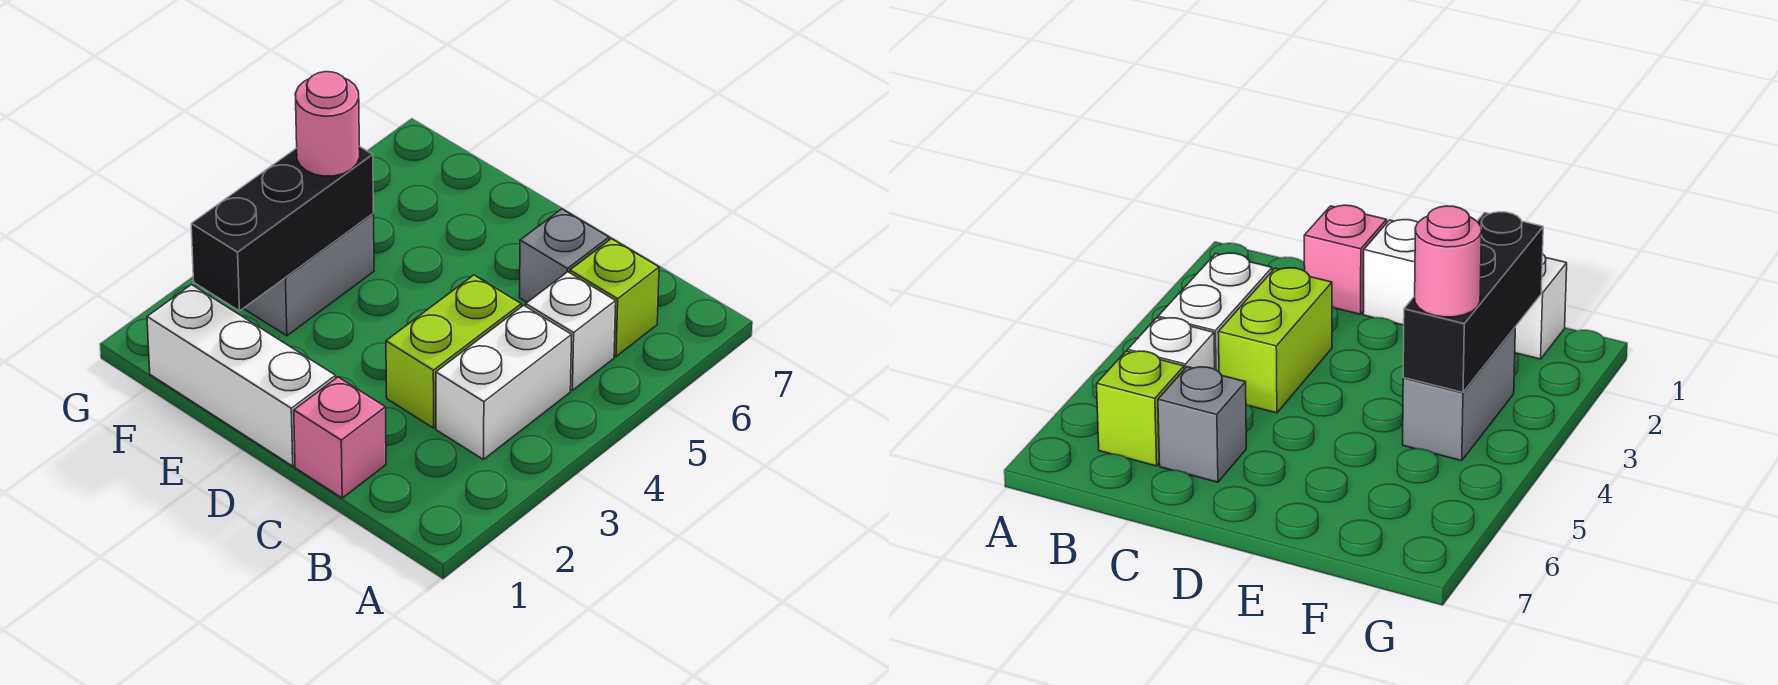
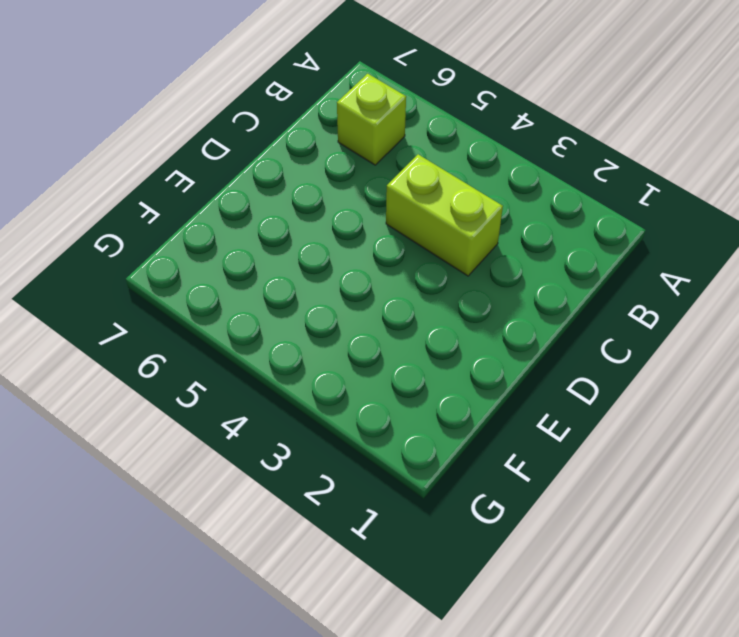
none -> white brick B3:B4 level 1
none -> white brick B5 level 1

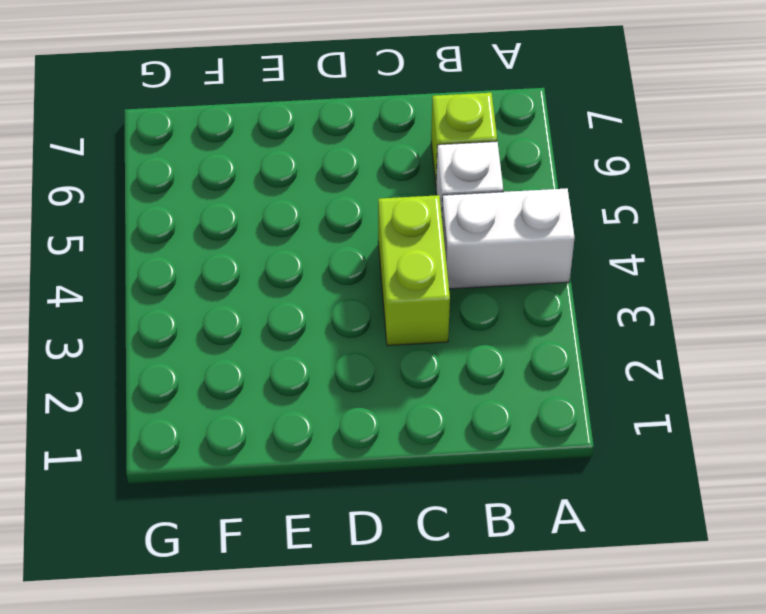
white brick A4:B4 level 1 -> white brick B3:B4 level 1
none -> pink brick C1 level 1
none -> grey brick C6 level 1

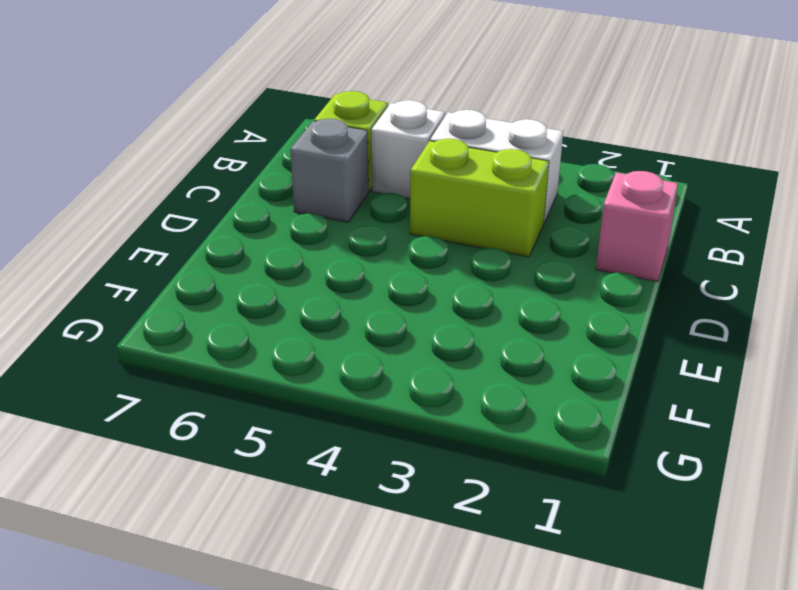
none -> white brick D1:F1 level 1
none -> grey brick F3:F4 level 1

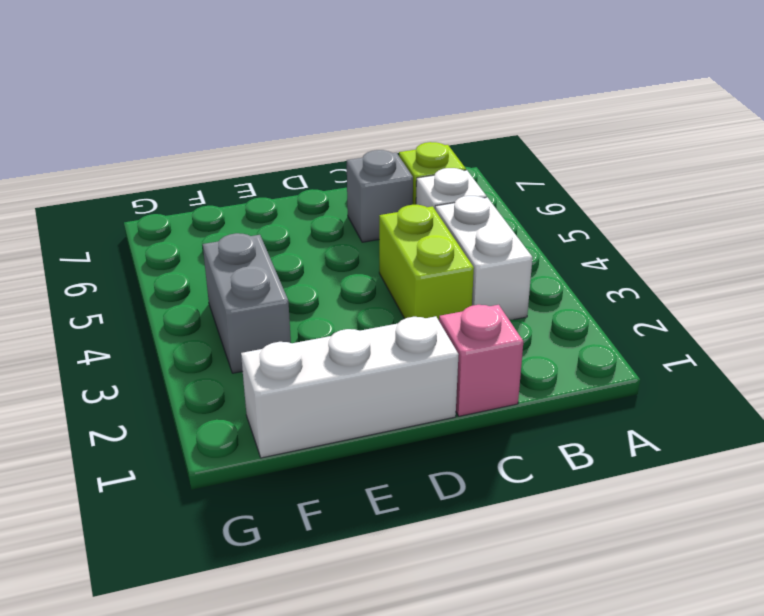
none -> black brick F2:F4 level 2
none -> pink round brick F4 level 3

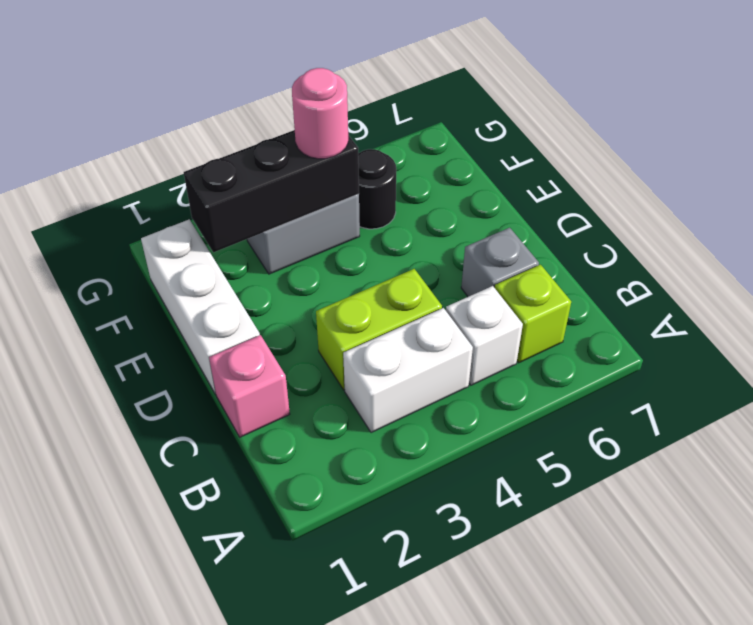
black round brick F5 level 1 -> none

